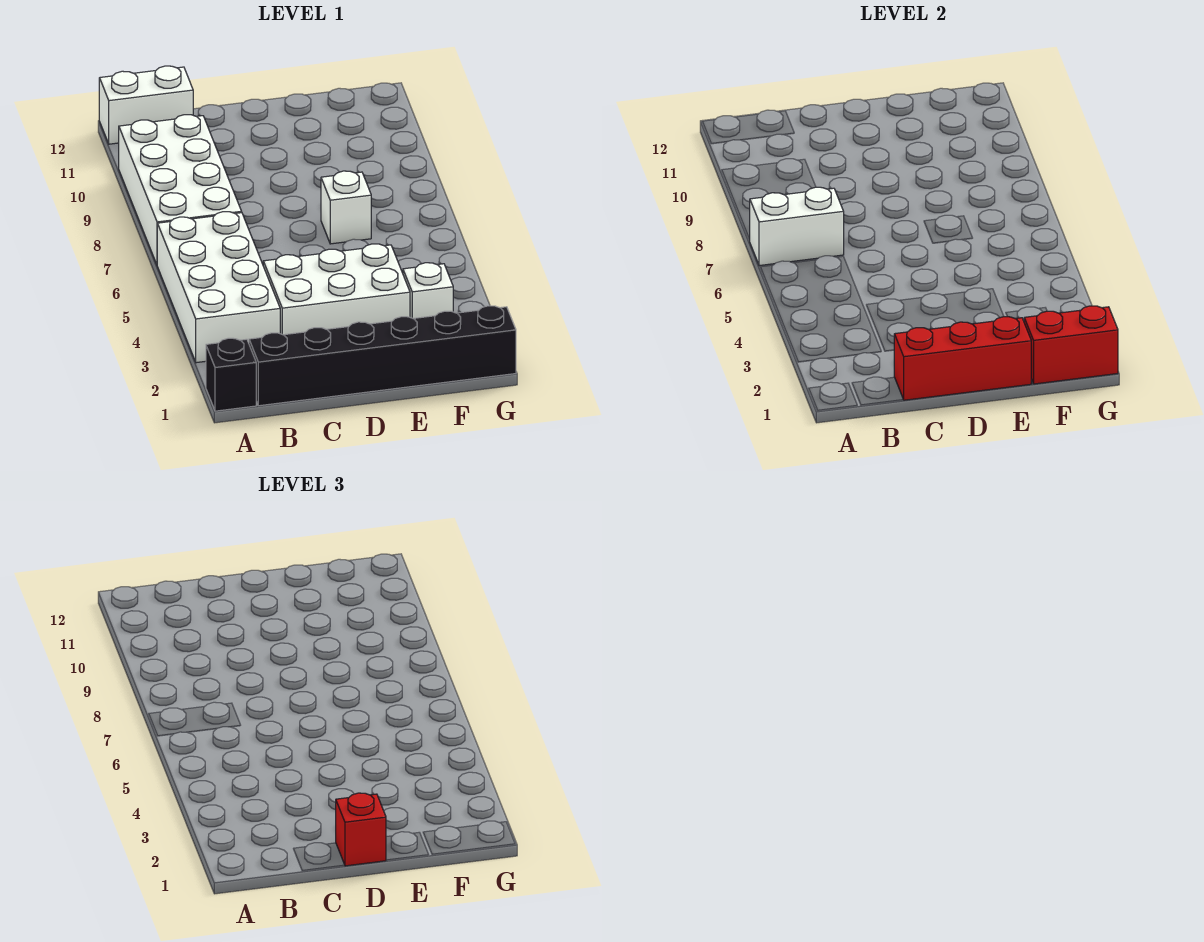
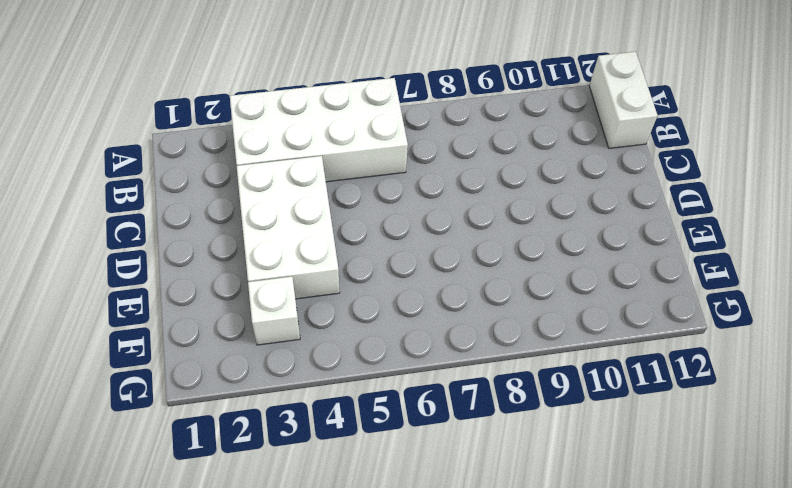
none -> black brick A1 level 1
none -> white brick A7:B10 level 1
none -> black brick B1:G1 level 1

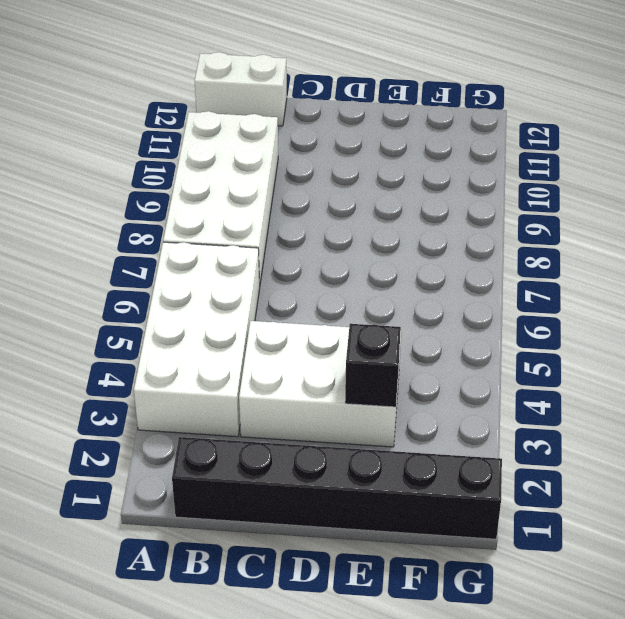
black brick E3 level 2 -> black brick A1 level 1
none -> white brick E7 level 1
none -> white brick F3 level 1
none -> white brick A7:B7 level 2

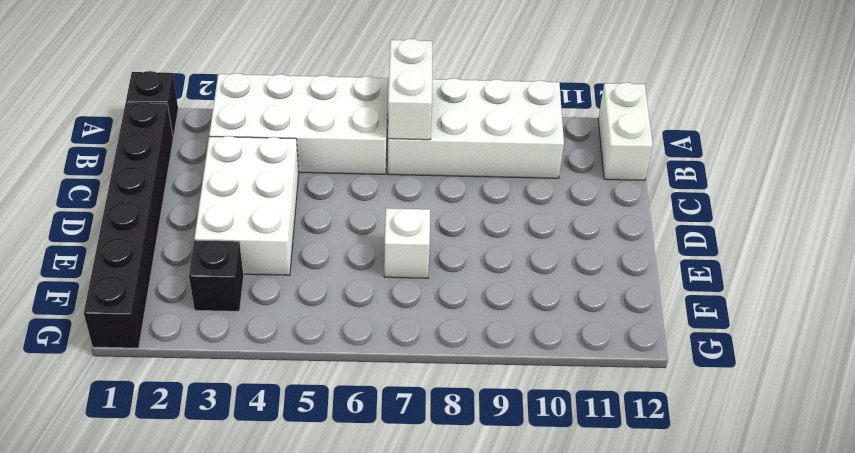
black brick F3 level 1 -> white brick F3 level 1
none -> red brick C1:E1 level 2
none -> red brick F1:G1 level 2
none -> red brick D1 level 3

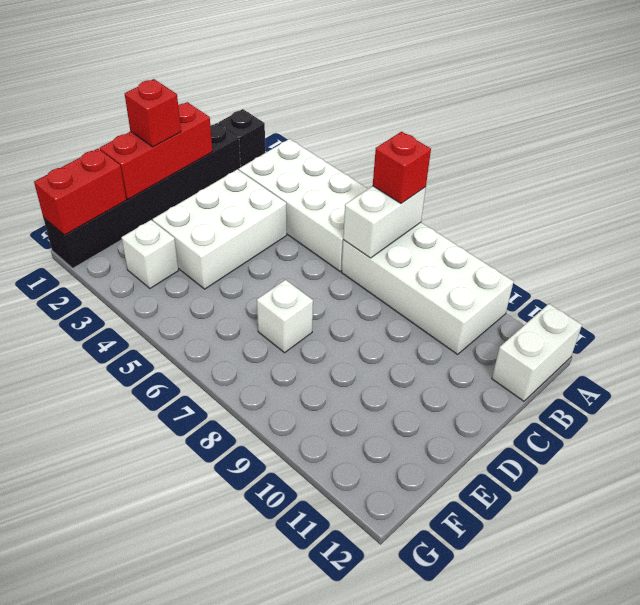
red brick A7 level 3 -> none

